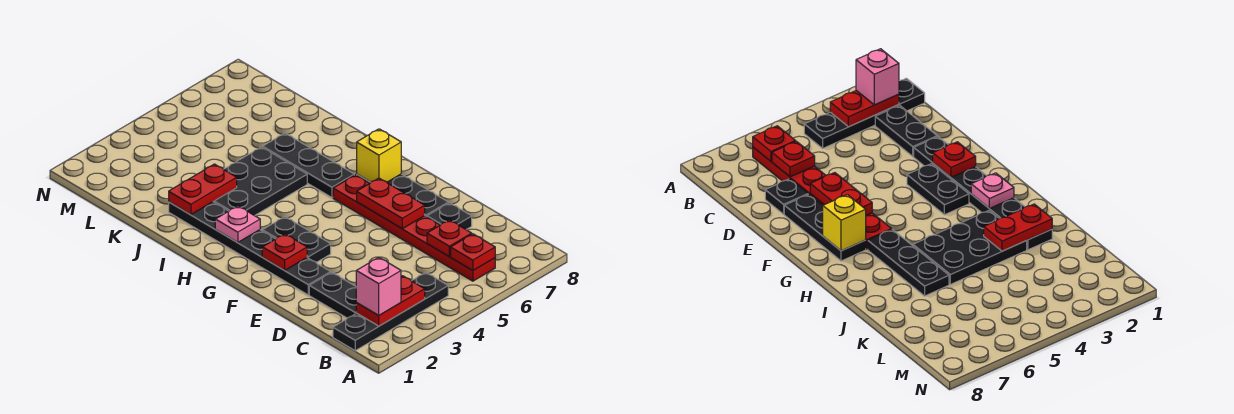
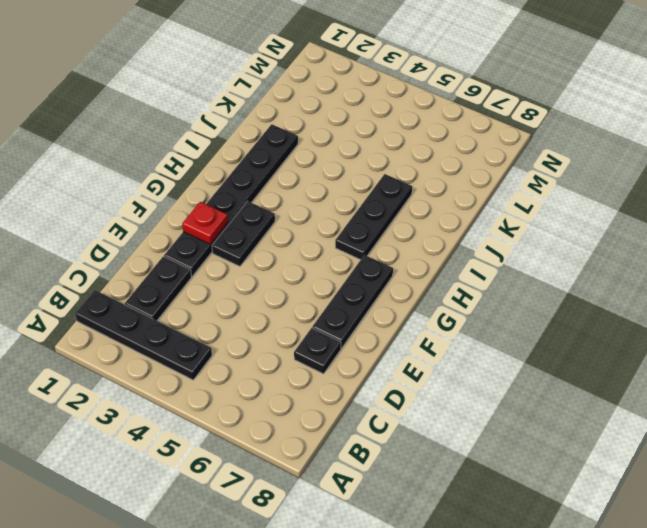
none -> red plate B6:G6 level 1
none -> black plate I3:J5 level 1
none -> red plate B2:B3 level 2

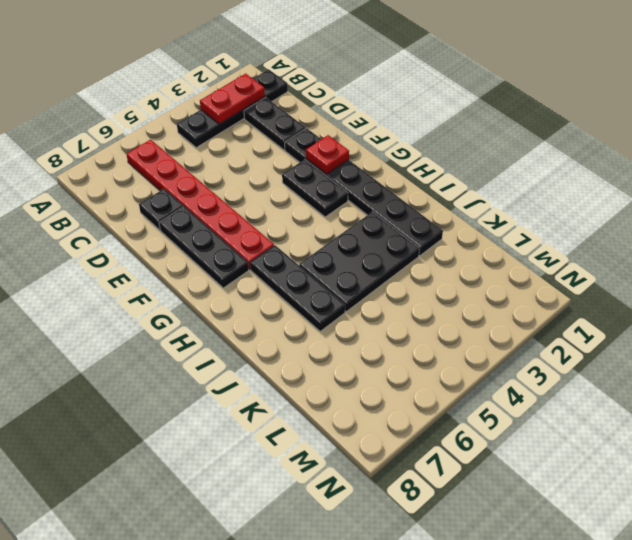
none -> red plate B6 level 2
none -> red plate C6 level 2
none -> red plate E6:F6 level 2

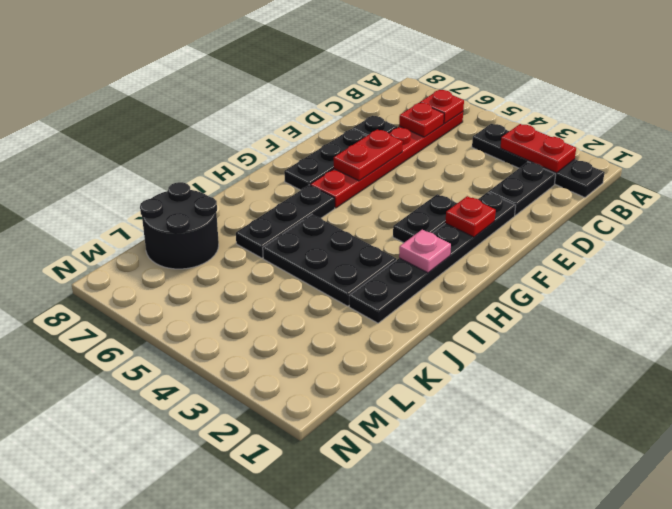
black round brick K7:L8 level 1 -> none
none -> yellow brick G7 level 2
none -> red plate J2:J3 level 2
none -> pink brick B2 level 3

